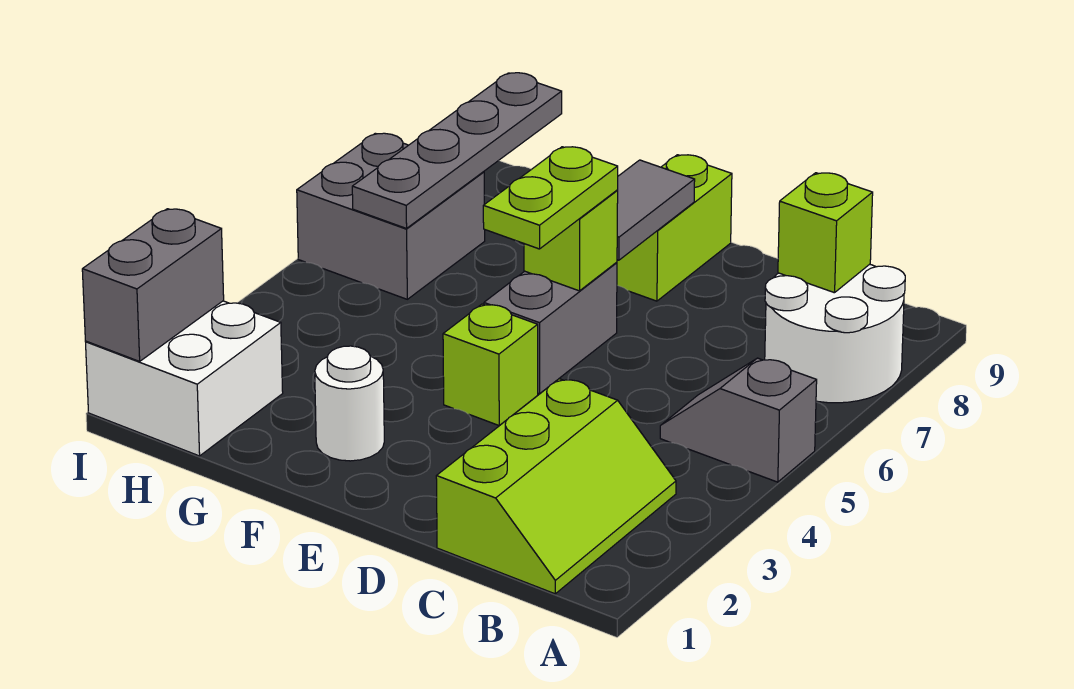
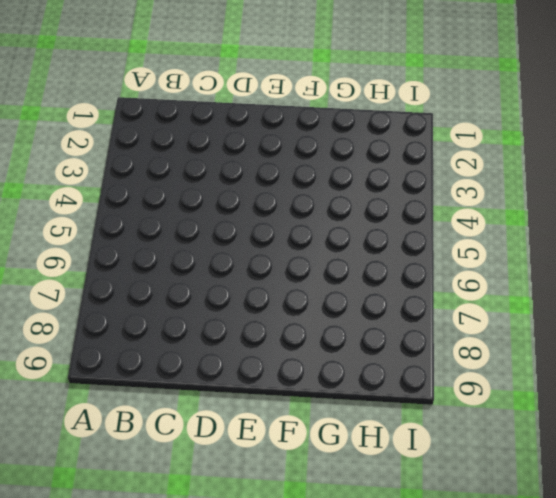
none -> grey slope A5:B5 level 1 top A
none -> white round brick A7:B8 level 1
none -> lime slope B1:C3 level 1 top C

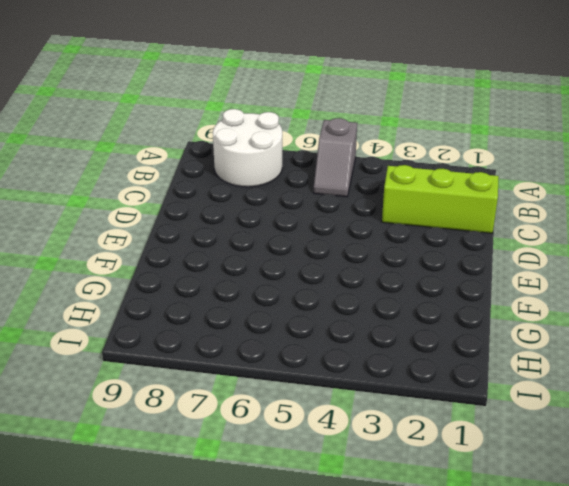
none -> lime brick E4 level 1
none -> grey brick E5:E6 level 1
none -> lime brick E8:E9 level 1

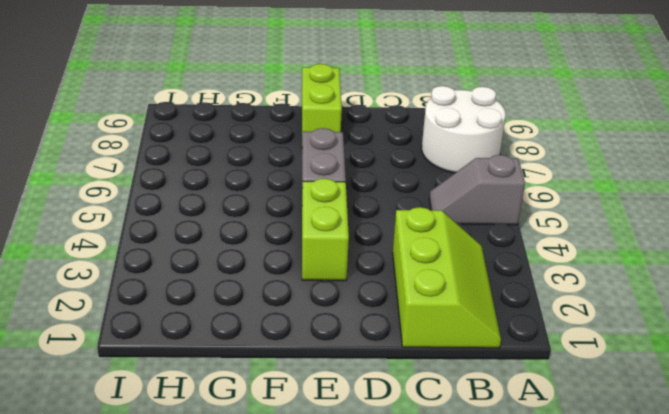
lime brick E3:E4 level 1 -> lime brick E4 level 1
none -> white round brick F2 level 1
none -> white brick H1:I2 level 1
none -> grey brick H6:I7 level 1

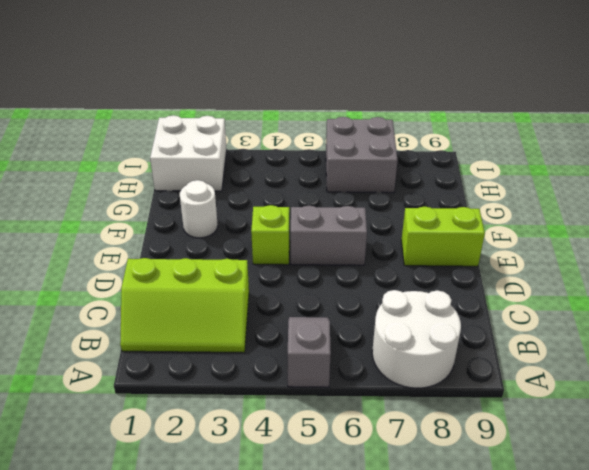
none -> lime brick B8 level 2
none -> lime brick E6 level 2
none -> grey tile E7:E8 level 2

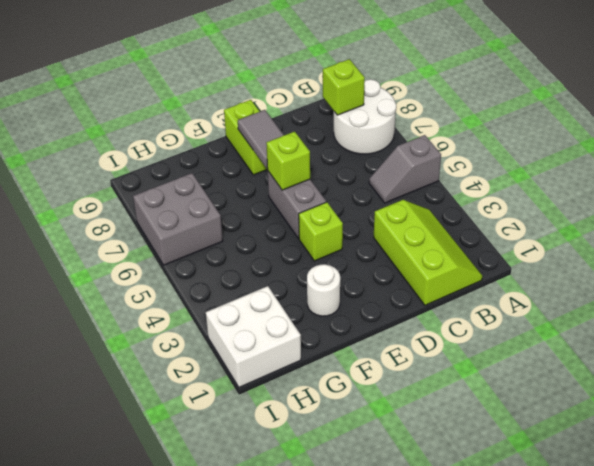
none -> grey plate H6:H9 level 2
none -> grey brick I1:I2 level 2
none -> lime plate E5:E6 level 3

